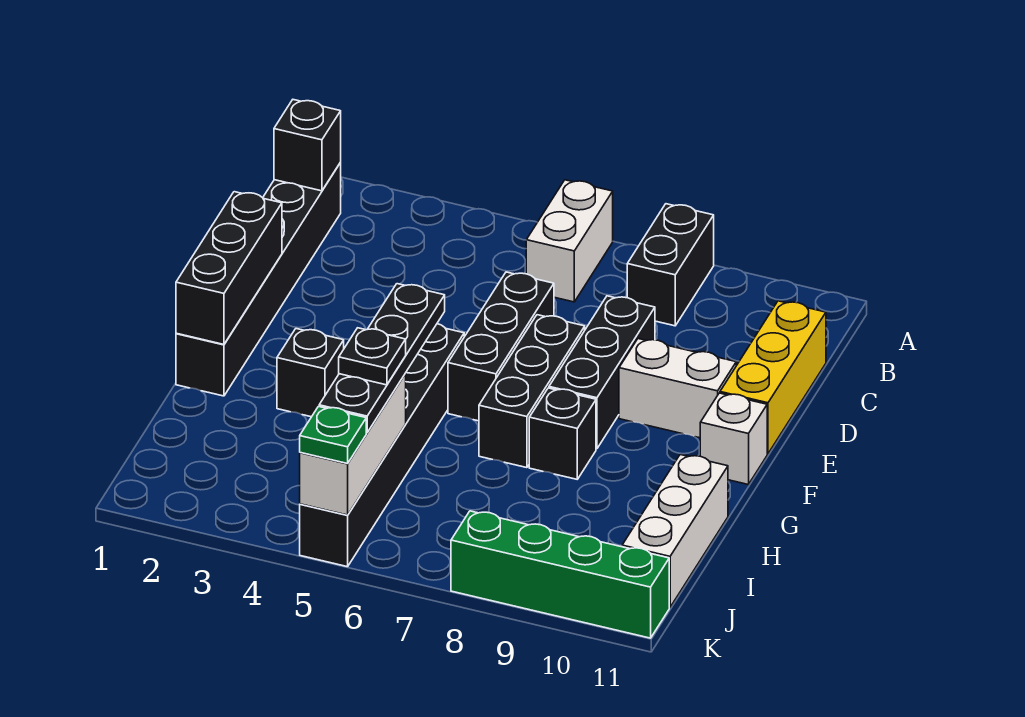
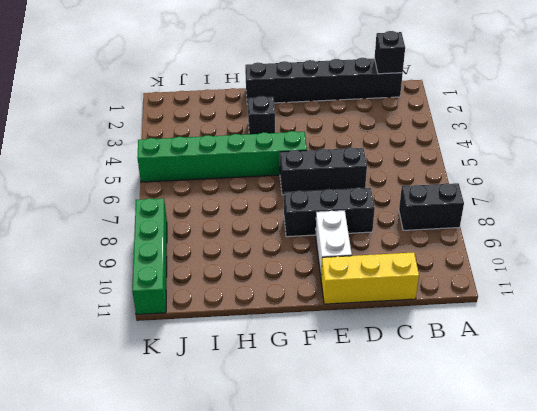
green brick F5:K5 level 1 -> black brick F5:K5 level 1
none -> white brick A6:B6 level 1
none -> black brick E7:G7 level 1
none -> white brick F11 level 1

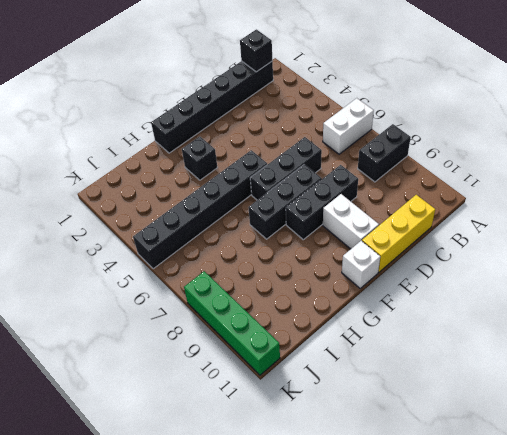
none -> black brick G8 level 1
none -> white brick H11:J11 level 1
none -> black brick E1:G1 level 2

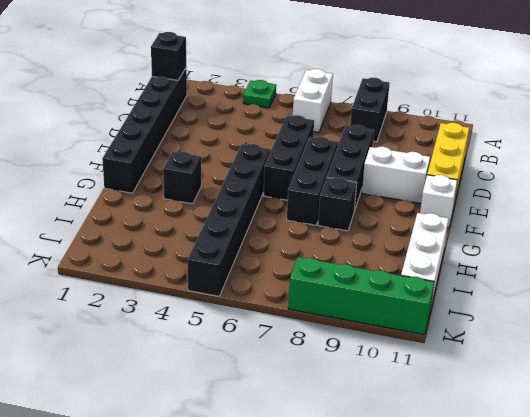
green plate A4 level 1 -> green plate K5 level 3
none -> black brick E1:G1 level 2
none -> white brick I5:K5 level 2
none -> black plate G5:J5 level 3

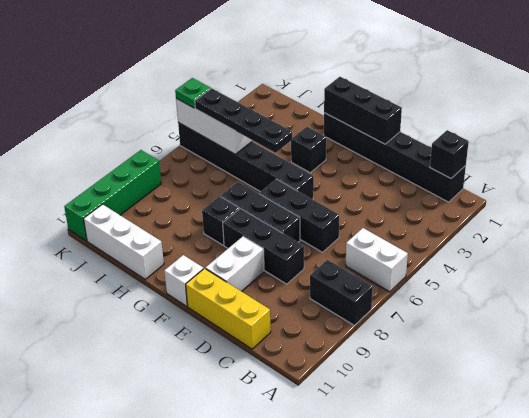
none -> black plate I5 level 4

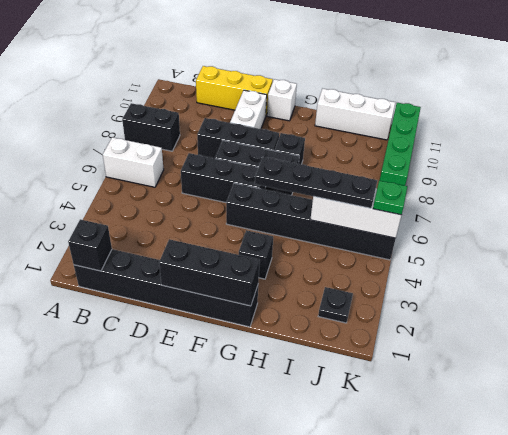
black plate J2 level 1 -> black plate I5 level 4

